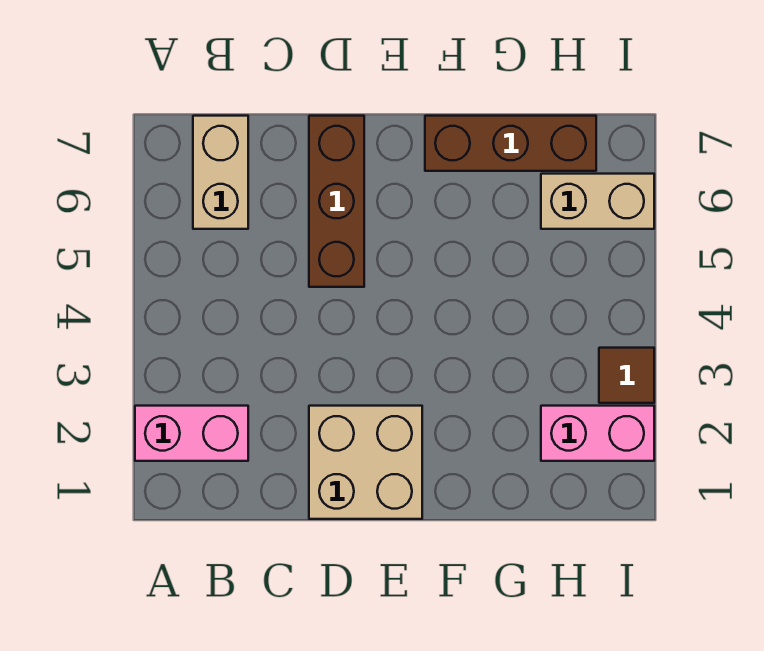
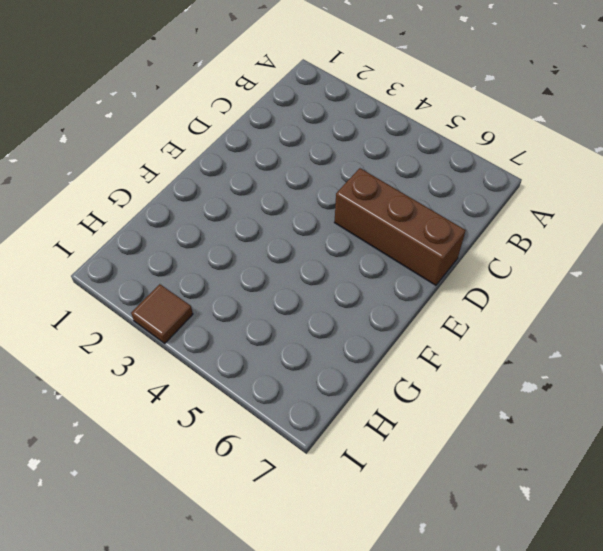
none -> pink brick A2:B2 level 1
none -> tan brick B6:B7 level 1

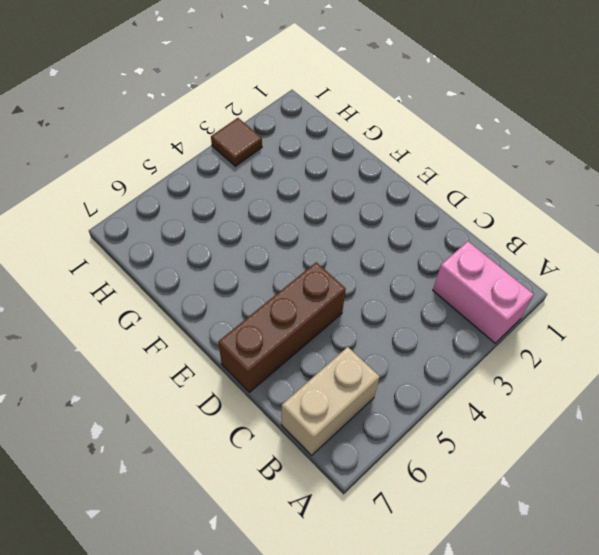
none -> tan brick D1:E2 level 1
none -> brown brick F7:H7 level 1

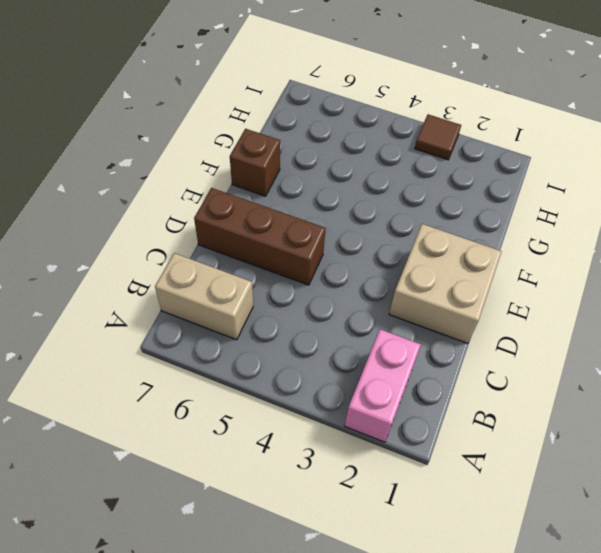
brown brick F7 level 1 -> brown brick F7:H7 level 1
none -> pink brick H2:I2 level 1
none -> tan brick H6:I6 level 1

